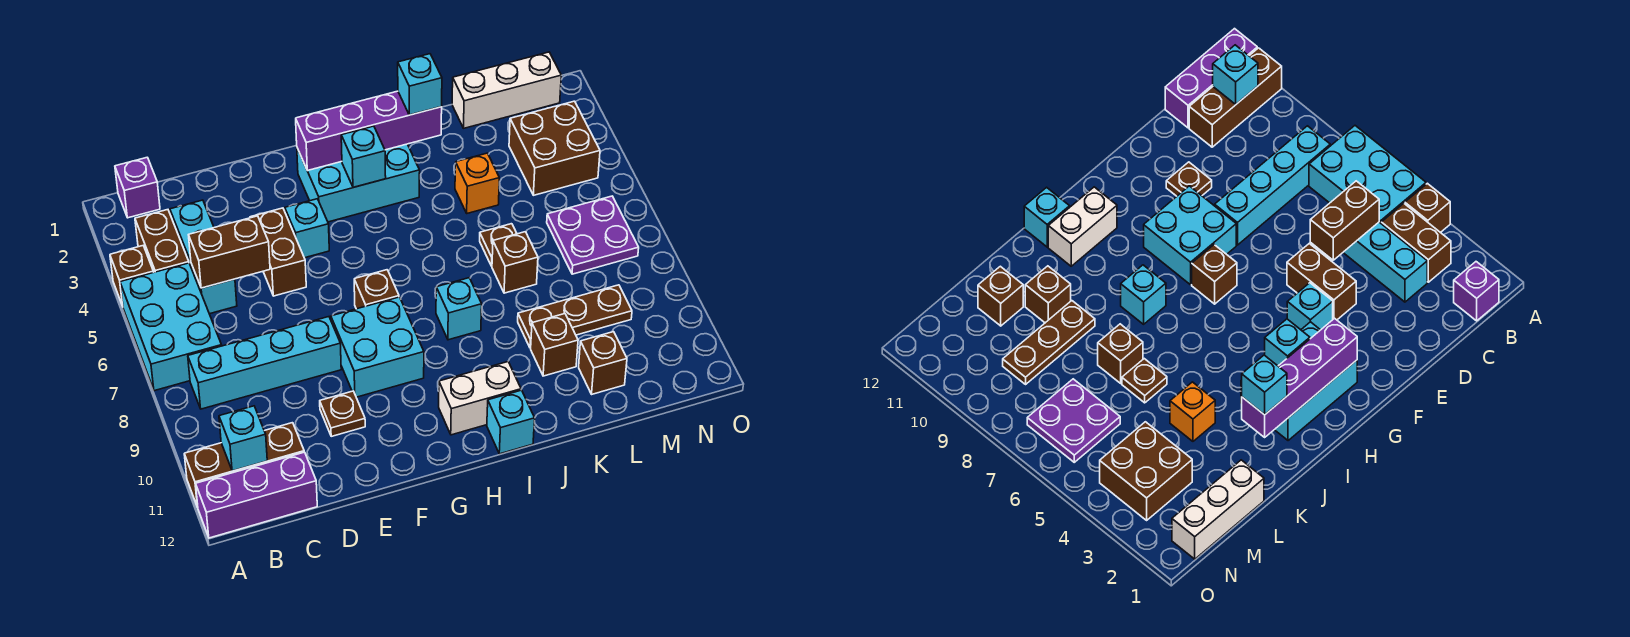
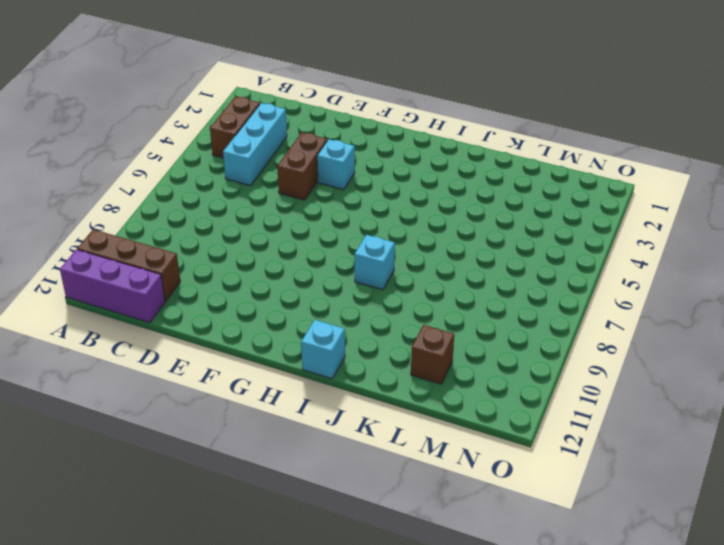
none -> brown brick A4 level 1
none -> cyan brick A5:B7 level 1
none -> purple brick B1 level 1
none -> cyan brick B8:E8 level 1

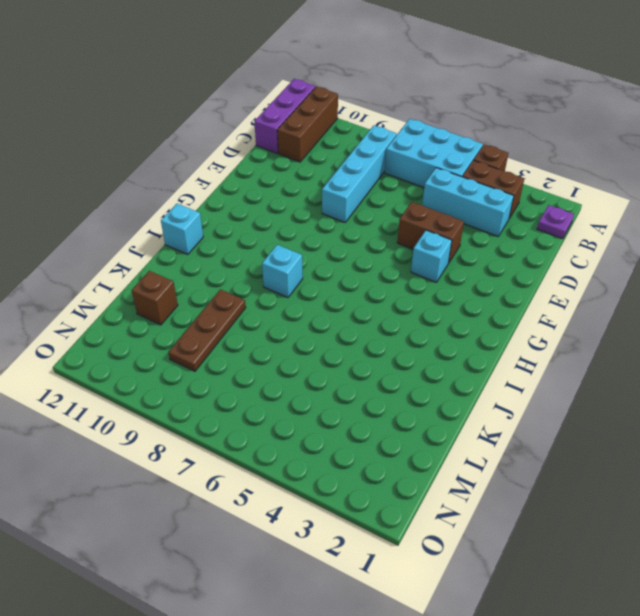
purple plate B1 level 1 -> purple brick B1 level 1
none -> brown plate E10 level 1
none -> cyan brick F8:G9 level 1
none -> cyan brick G2:I3 level 1
none -> brown brick G7 level 1

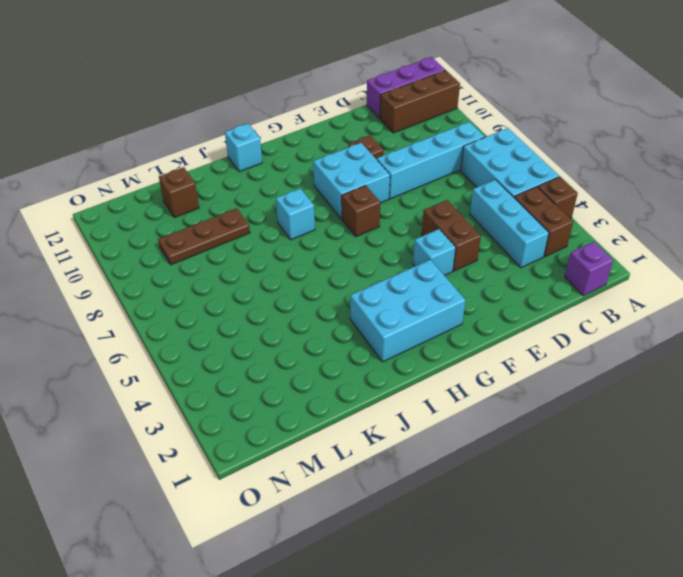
none -> white brick H11:I11 level 1
none -> orange brick K4 level 1
none -> brown plate K6 level 1
none -> brown brick K7 level 1

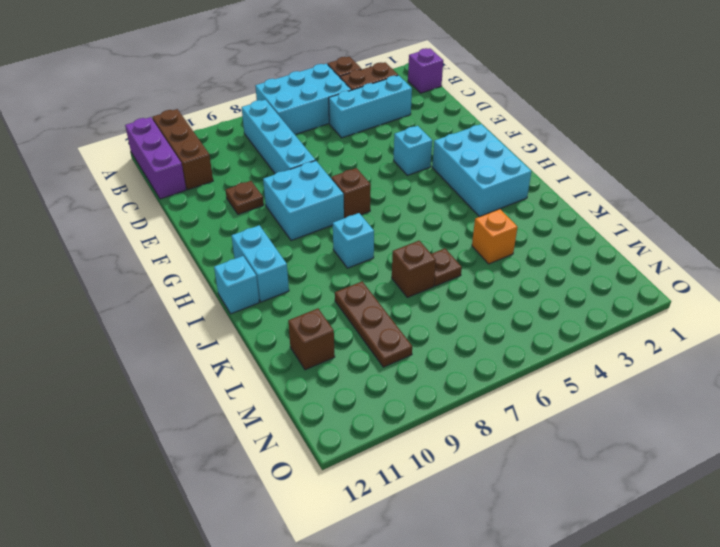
cyan brick H11:I11 level 1 -> white brick H11:I11 level 1
none -> brown brick E4:E5 level 1
none -> brown brick K10 level 1
none -> white brick L1:N1 level 1
none -> brown brick M3:N4 level 1

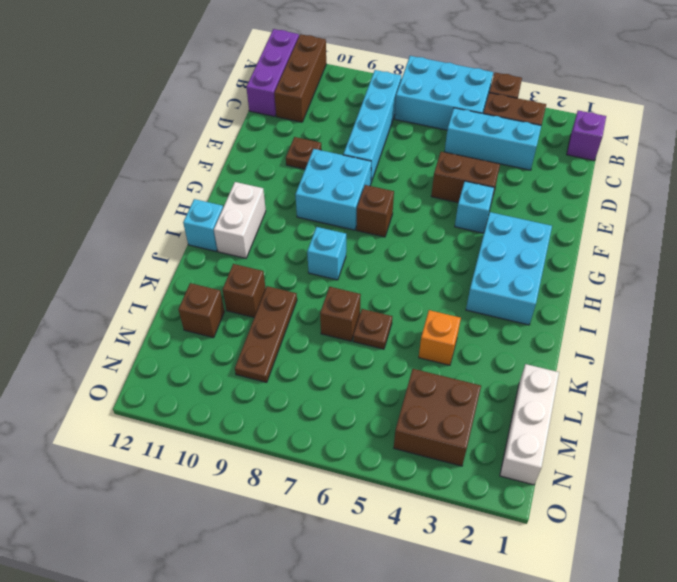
none -> purple plate M6:N7 level 1
none -> cyan brick B11 level 2
none -> brown brick C5:D5 level 2
none -> purple brick G2:J2 level 2

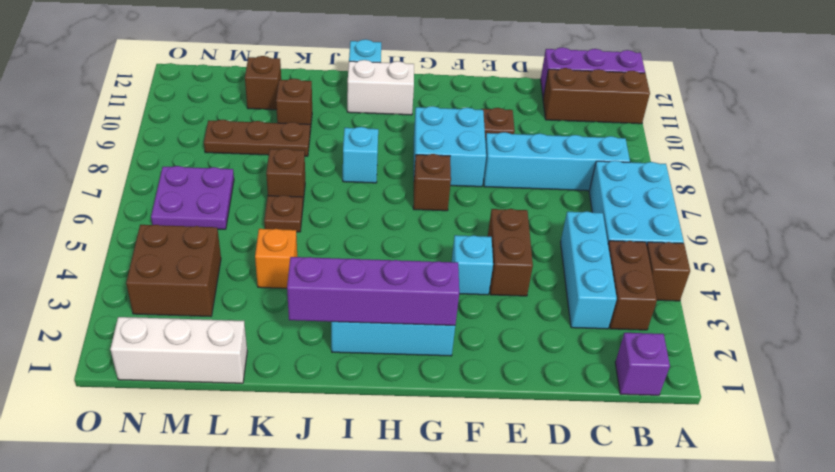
none -> cyan brick B11 level 2
none -> brown brick C5:D5 level 2
none -> cyan brick H3 level 2
none -> cyan brick J2 level 3

